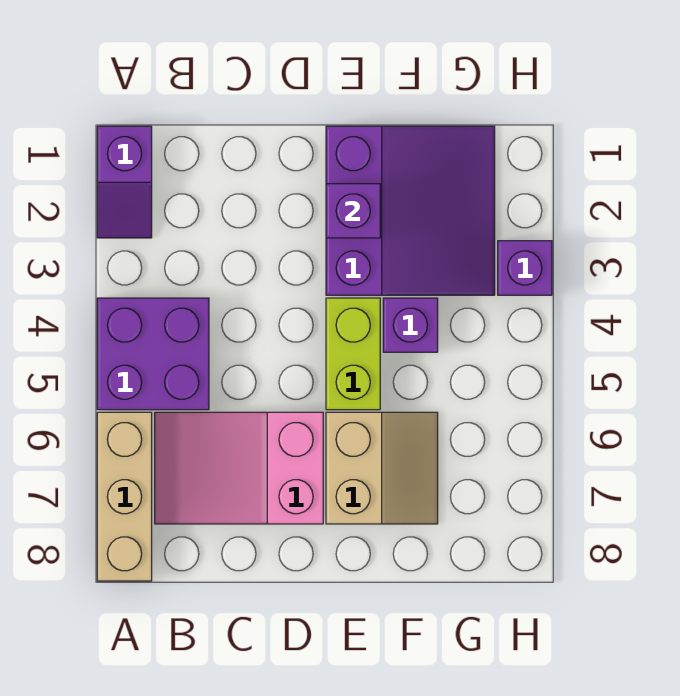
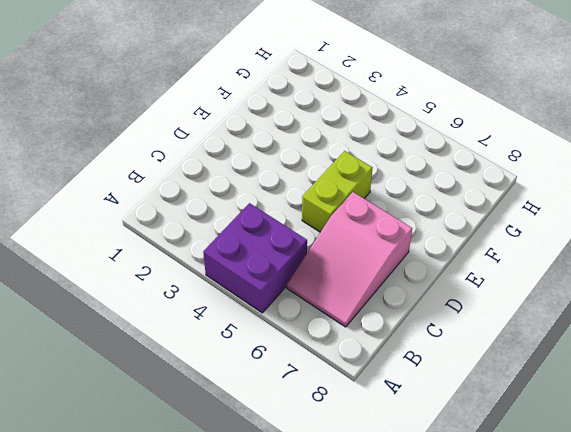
lime brick D5:E5 level 1 -> lime brick E4:E5 level 1
none -> purple slope A1:A2 level 1 top 1
none -> tan brick A6:A8 level 1

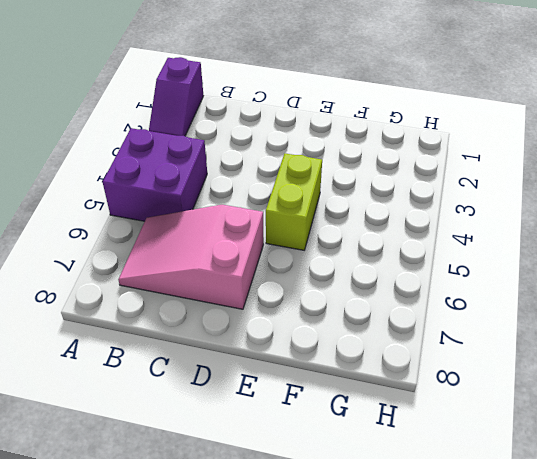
none -> tan brick A6:A8 level 1
none -> purple slope E1:G3 level 1 top E

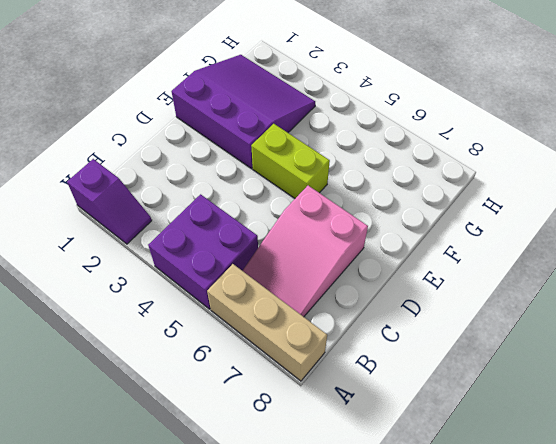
none -> tan slope E6:F7 level 1 top E
none -> purple brick F4 level 1

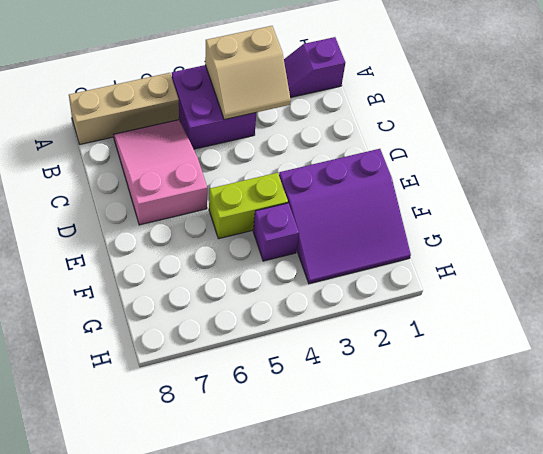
tan slope A3:B4 level 2 top A -> tan slope E6:F7 level 1 top E
none -> purple brick H3 level 1
none -> purple brick E2 level 2

